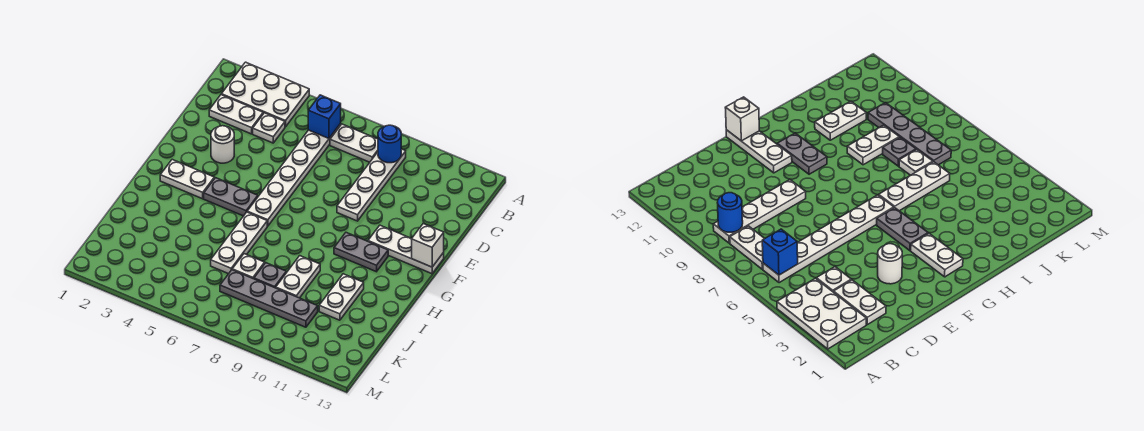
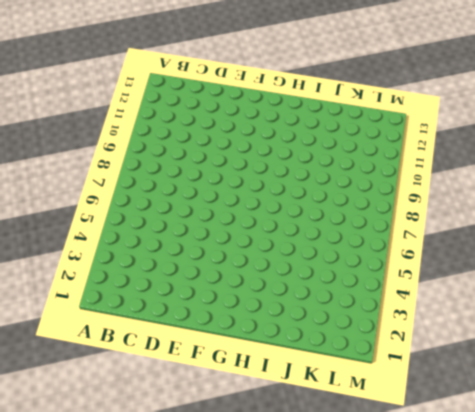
none -> white plate A2:B4 level 1
none -> white plate B6:G6 level 1
none -> white plate B7:B8 level 1

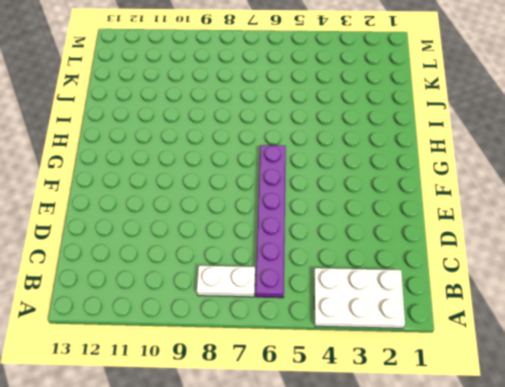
purple plate B6:G6 level 1 -> white plate B6:G6 level 1
none -> white plate B9:E9 level 1
none -> white plate C2:C3 level 1
none -> white plate C4 level 1

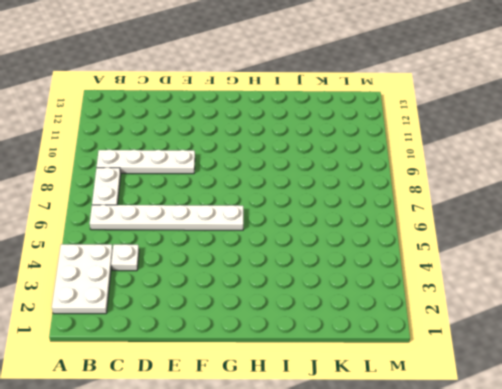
none -> white plate C2:C3 level 1
none -> white round brick E3 level 1
none -> white plate F11:F13 level 1

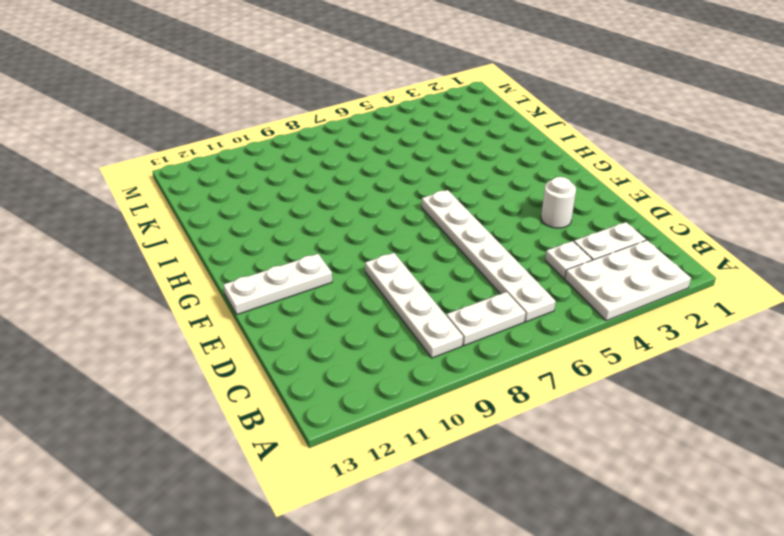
none -> white plate G2:G3 level 1
none -> grey plate G4:G5 level 1
none -> grey plate G10:G11 level 1

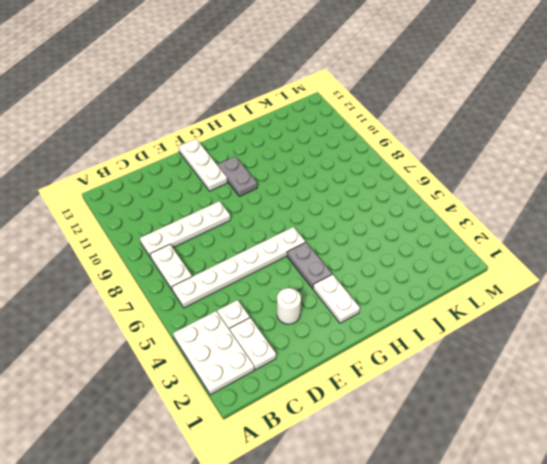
none -> white plate H6:J6 level 1
none -> white plate I9:J9 level 1
none -> white plate I11:J11 level 1

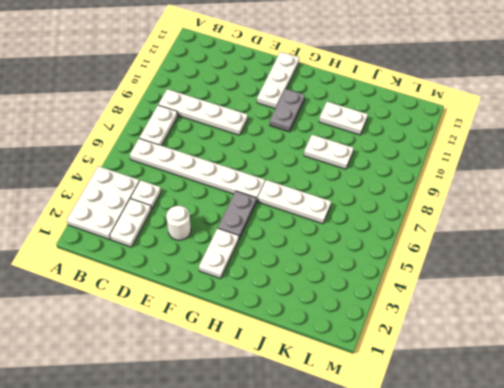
none -> white plate J7 level 1
none -> grey plate J8 level 1
none -> grey plate K7:K10 level 1

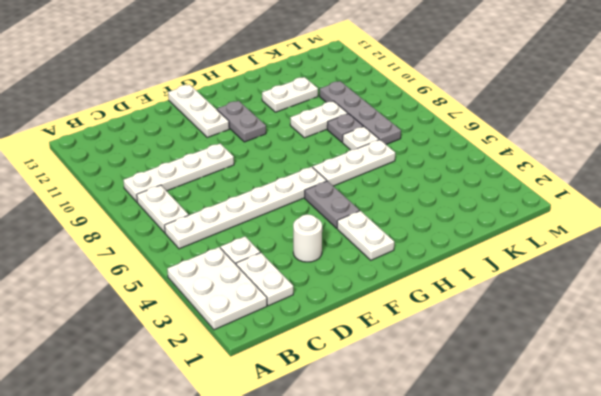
none -> blue brick B6 level 2
none -> blue round brick B9 level 2
none -> white brick F13 level 2

